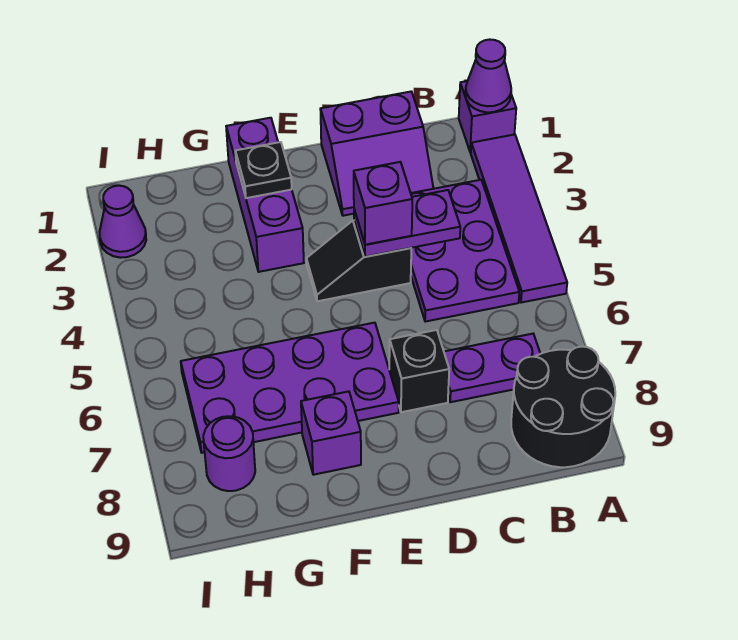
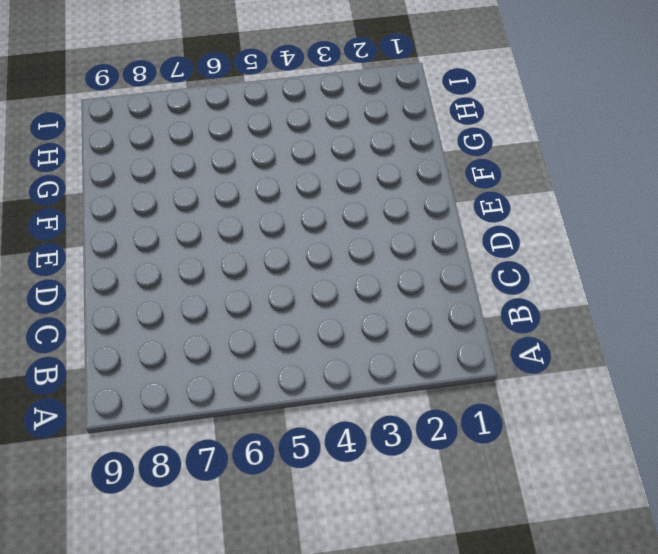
none -> purple brick A1 level 1
none -> purple tile A2:A5 level 1
none -> black round brick A8:B9 level 1

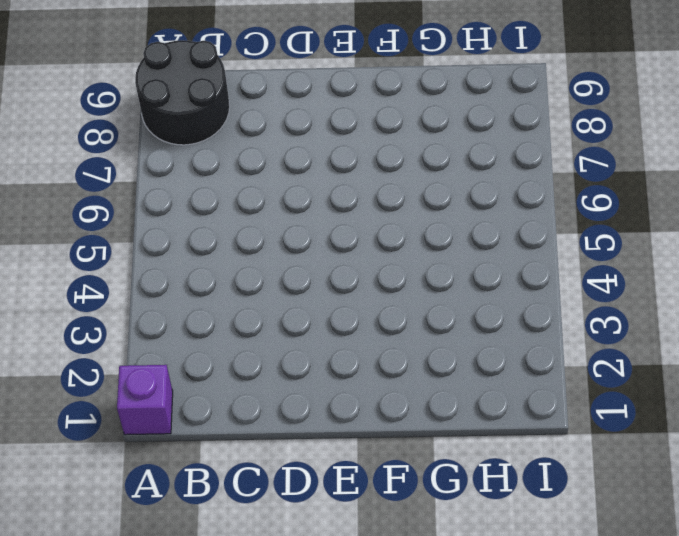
none -> purple tile A2:A5 level 1
none -> purple plate B3:C5 level 1
none -> purple plate B7:C7 level 1

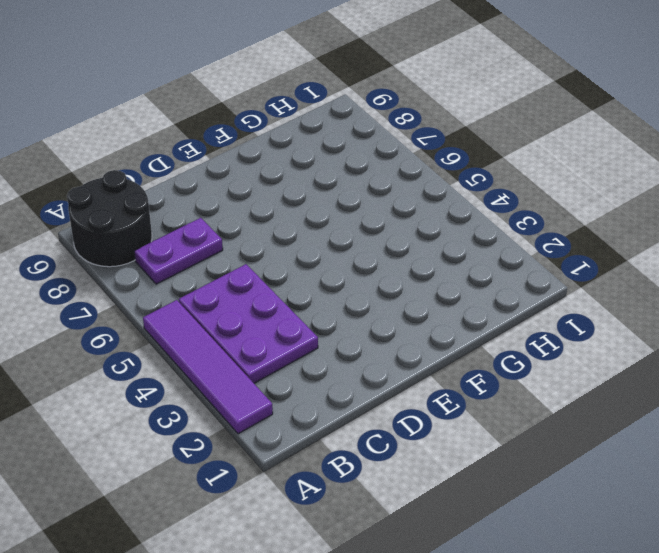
none -> purple brick A1 level 1
none -> purple slope C1:D2 level 1 top 1
none -> black slope D4:E4 level 1 top D

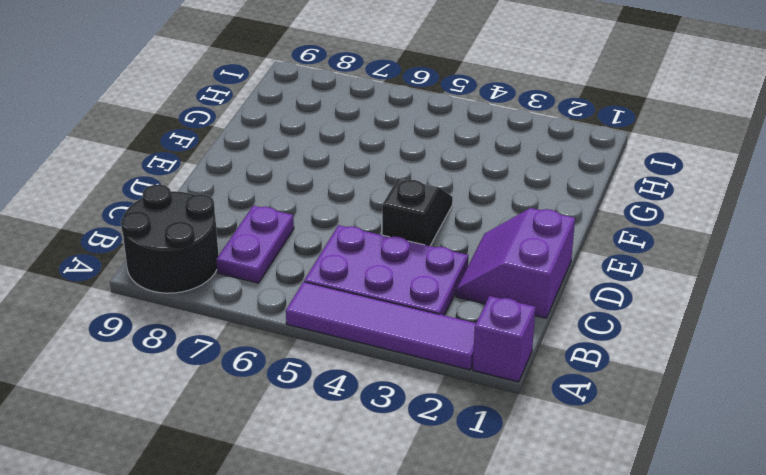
none -> black brick D7 level 1
none -> purple plate E6:H7 level 1
none -> purple brick F1:F3 level 1

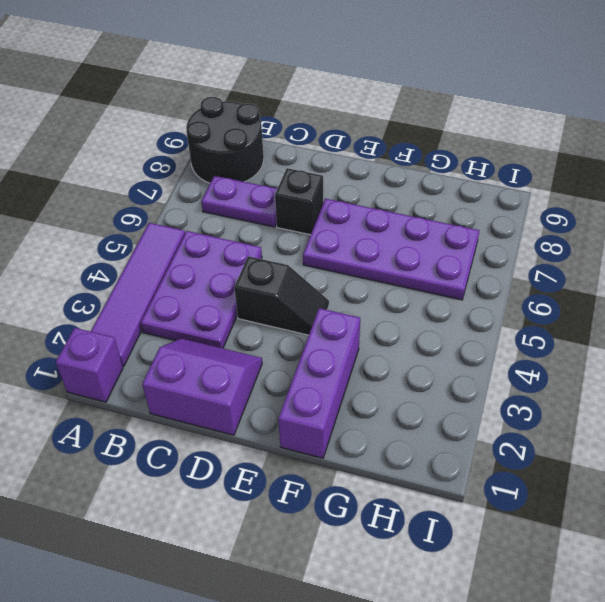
none -> purple brick F8 level 1
none -> purple round brick H8 level 1
none -> purple cone I2 level 1

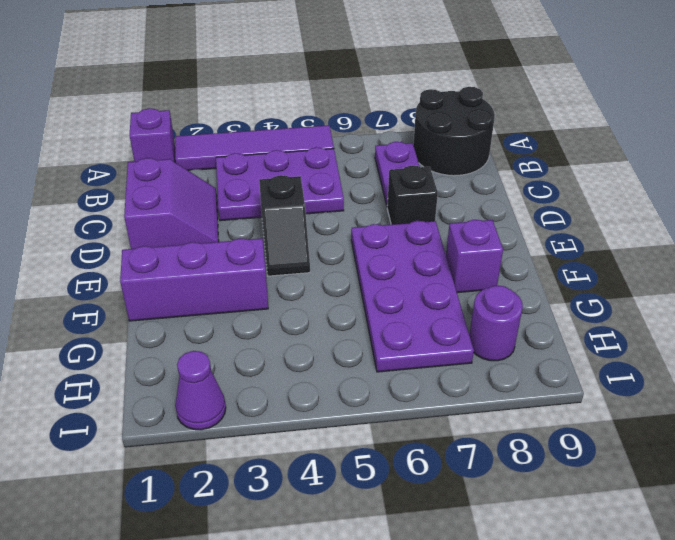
none -> purple cone A1 level 2
none -> purple plate C4:D4 level 2
none -> black plate F2 level 2

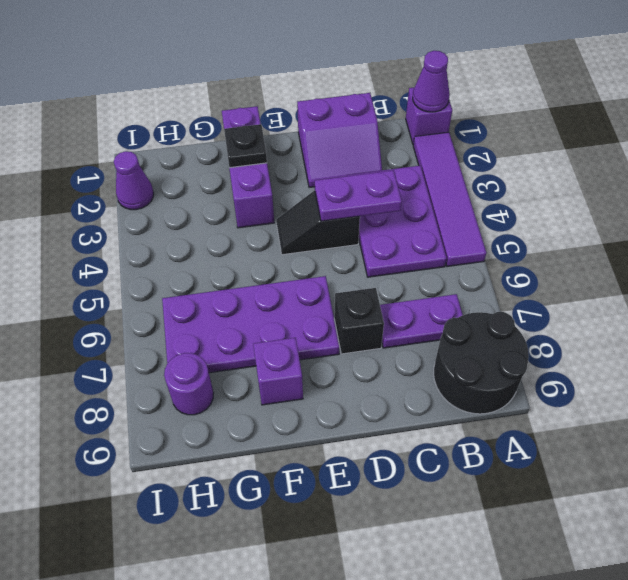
none -> purple brick D4 level 3

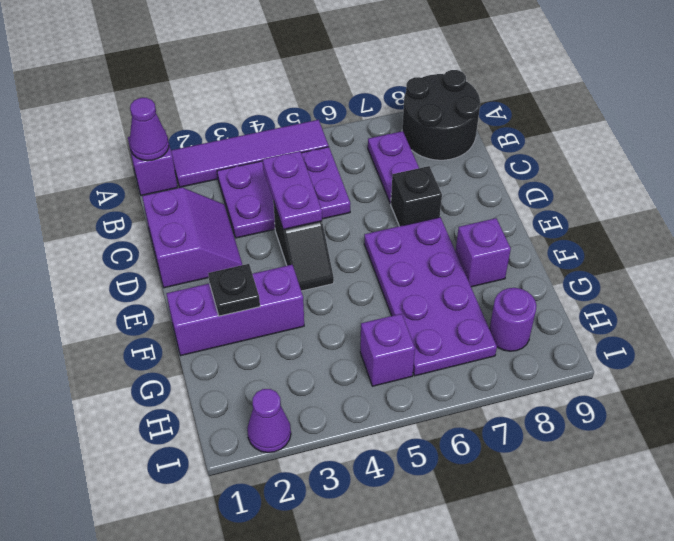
purple brick H5 level 1 -> purple brick D4 level 3

